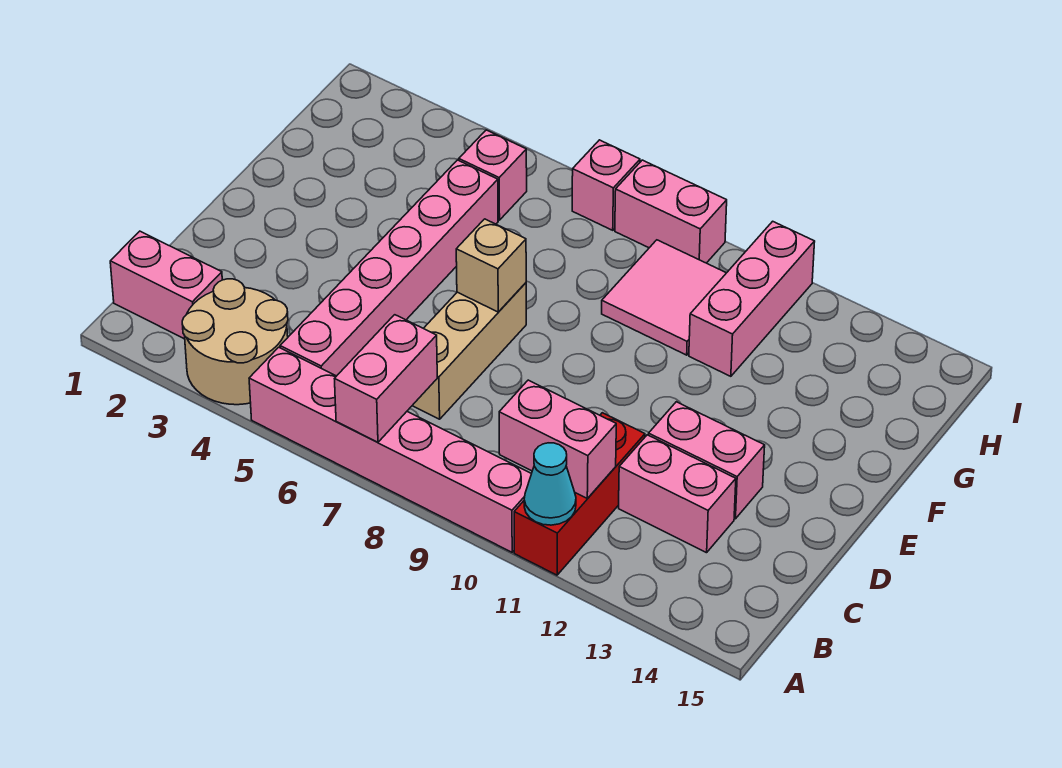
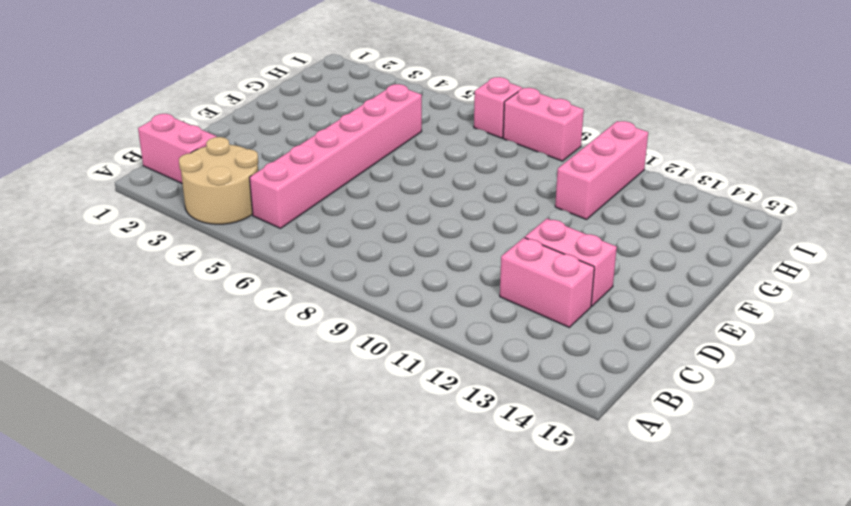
none -> pink brick A5:A10 level 1
none -> red brick A11:C11 level 1
none -> tan brick C7:E7 level 1

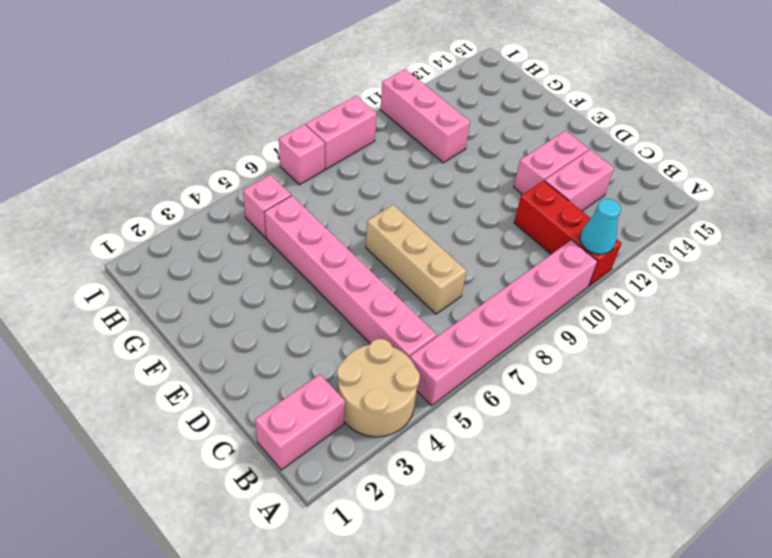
none -> pink tile G9:H10 level 1
none -> pink brick A7:B7 level 2
none -> pink brick B10:B11 level 2

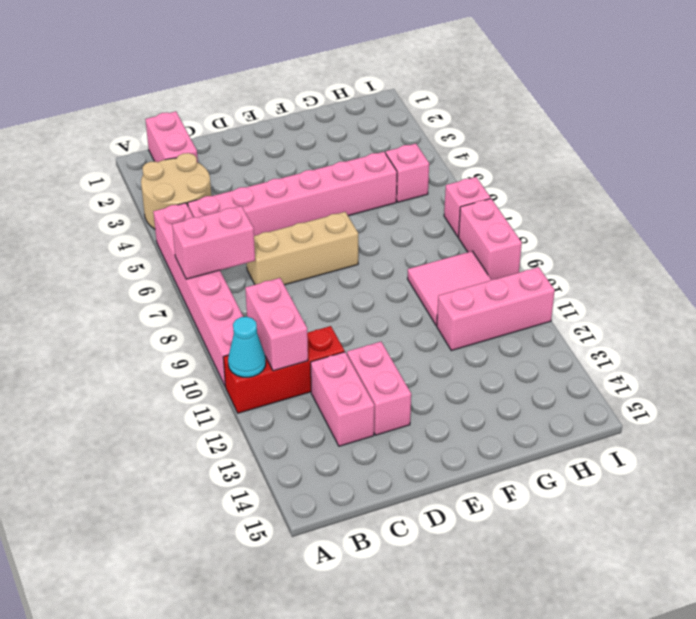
none -> tan brick E7 level 2

